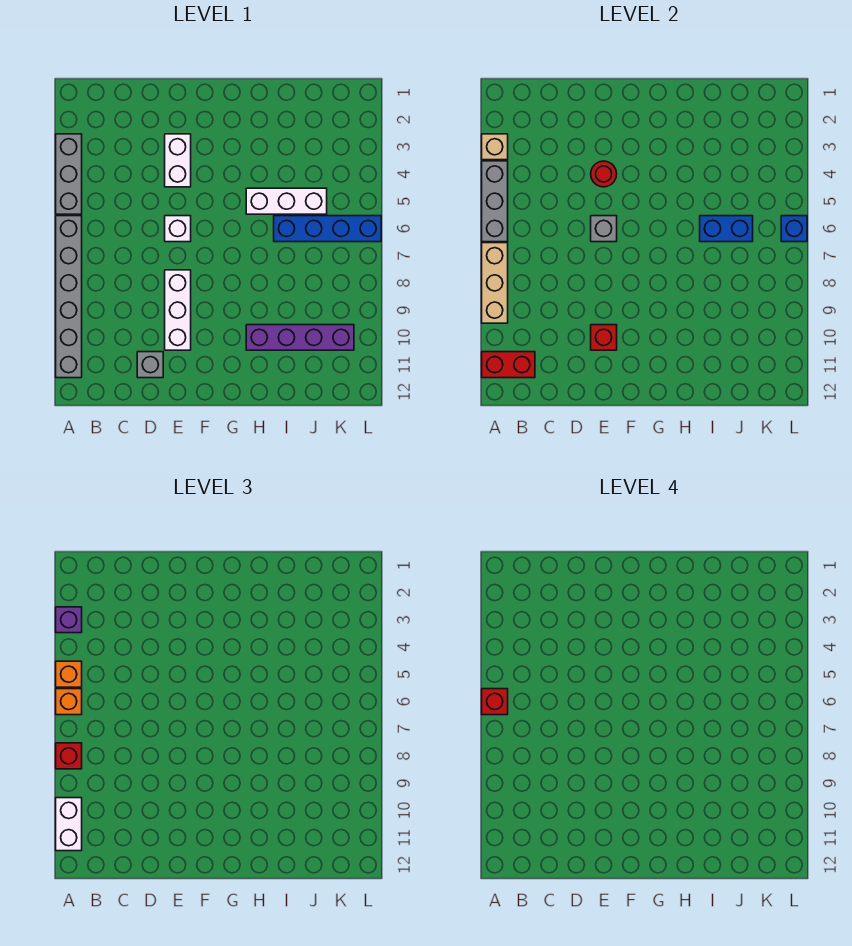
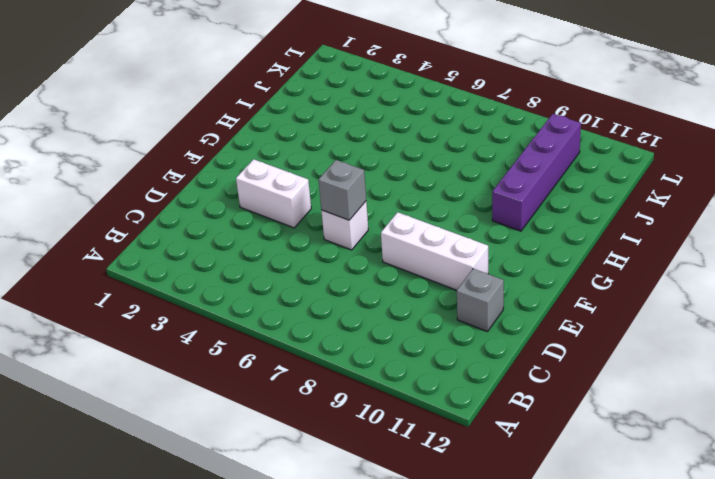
none -> grey brick A3:A5 level 1
none -> grey brick A6:A11 level 1
none -> white brick H5:J5 level 1

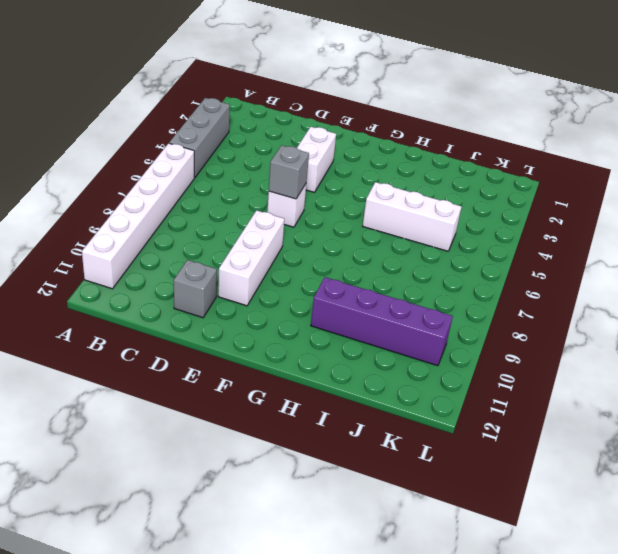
white brick A6:A11 level 1 -> grey brick A6:A11 level 1
none -> blue brick I6:L6 level 1
none -> tan brick A3 level 2
none -> grey brick A4:A6 level 2

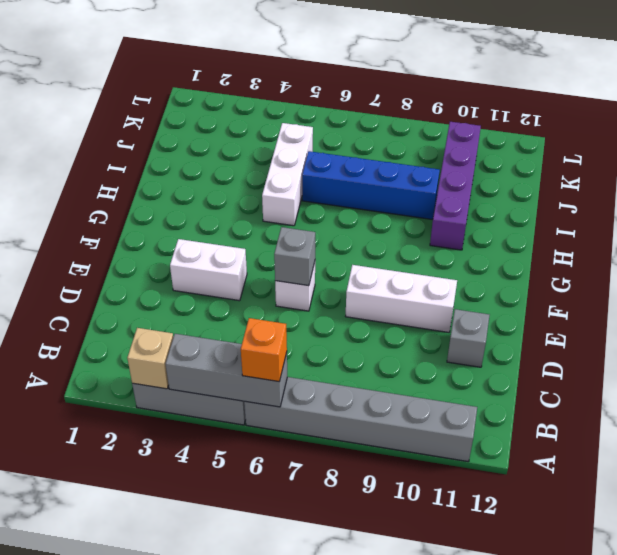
blue brick I6:I9 level 1 -> blue brick I6:L6 level 1
none -> tan brick A7:A9 level 2
none -> red brick A11:B11 level 2
none -> red round brick E4 level 2

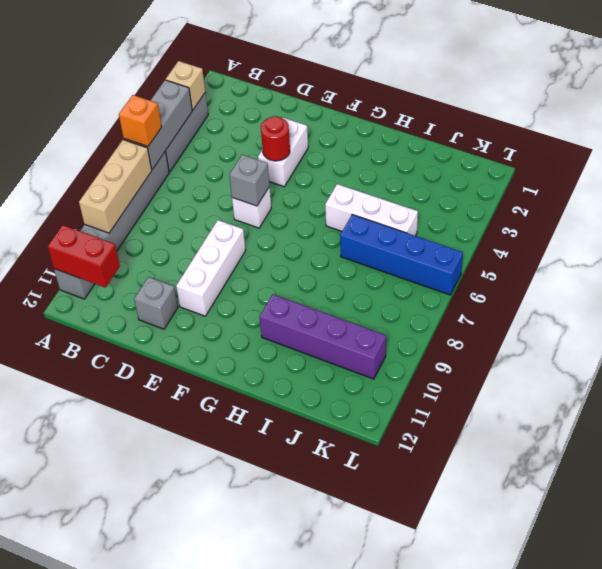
none -> red brick E10 level 2
none -> blue brick I6:J6 level 2
none -> blue brick L6 level 2

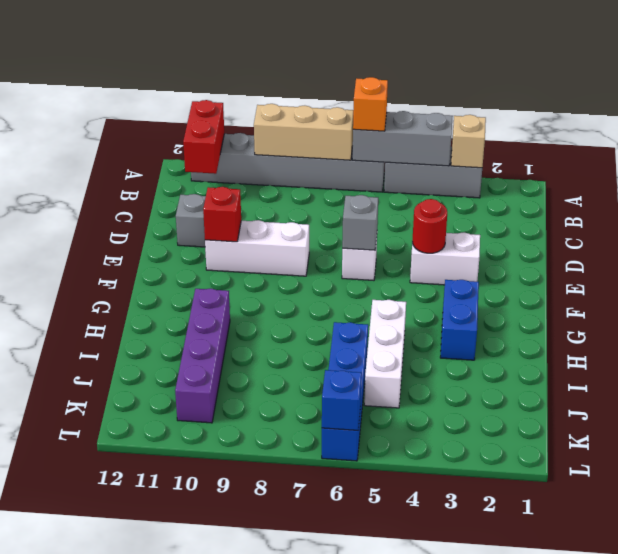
blue brick G3:H3 level 1 -> blue brick I6:J6 level 2
none -> purple brick A3 level 3
none -> orange brick A5 level 3
none -> red brick A8 level 3

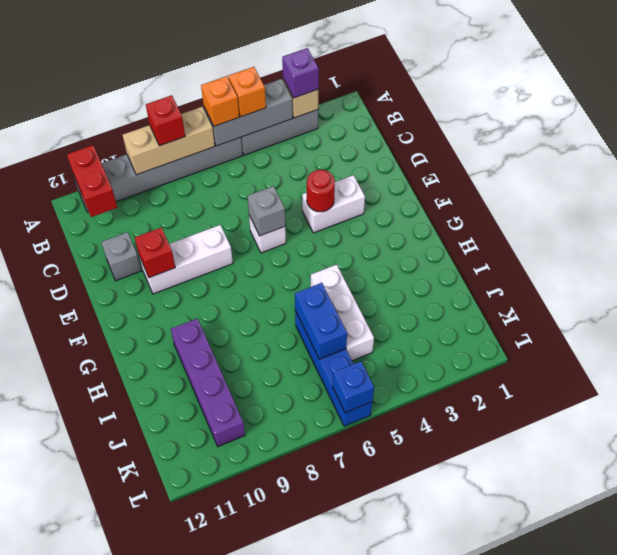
none -> white brick A10:A11 level 3
none -> red brick A6 level 4

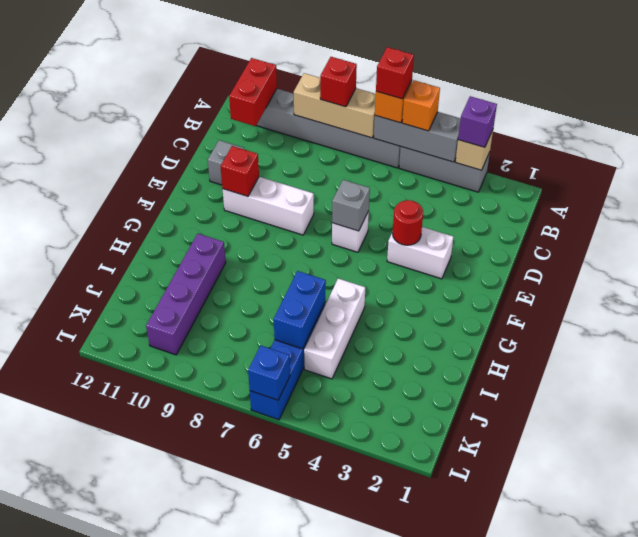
none -> white brick A10:A11 level 3

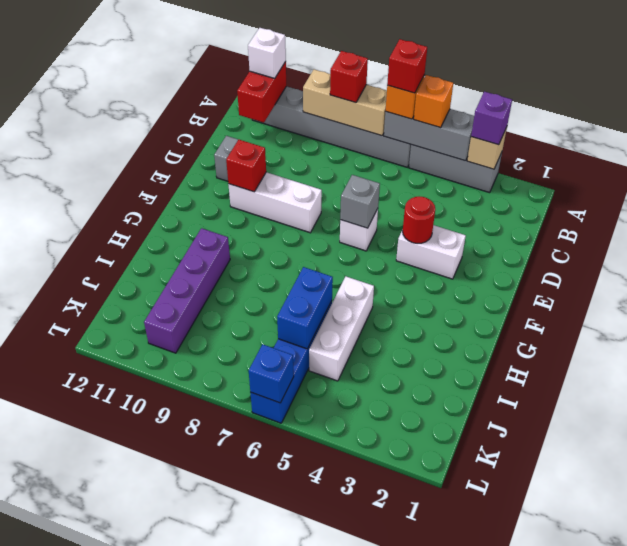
white brick A11 level 3 -> white brick A10:A11 level 3

